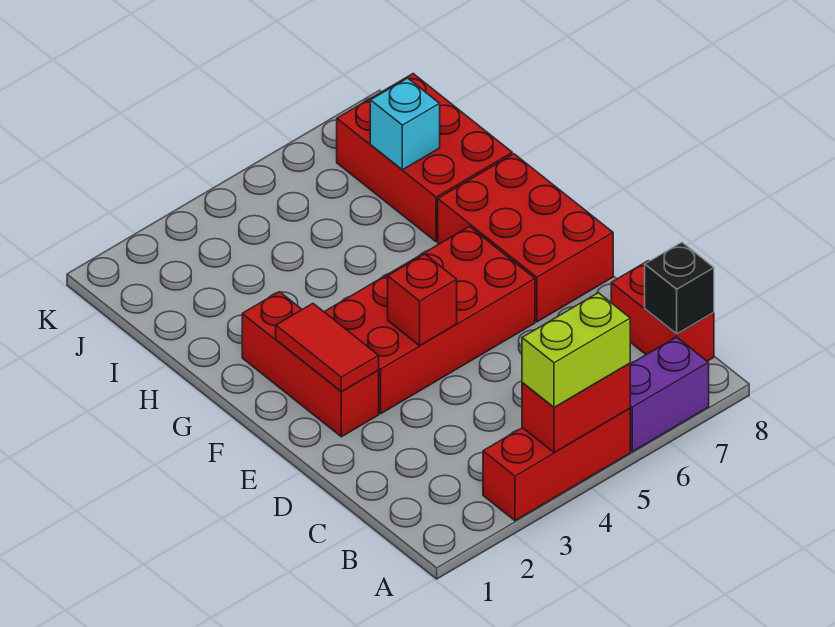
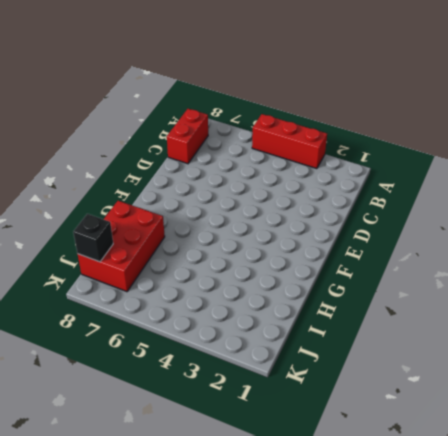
black brick J8 level 2 -> black brick B8 level 2
none -> purple brick A6:A7 level 1
none -> red brick E2:G2 level 1
none -> red brick E3:F6 level 1

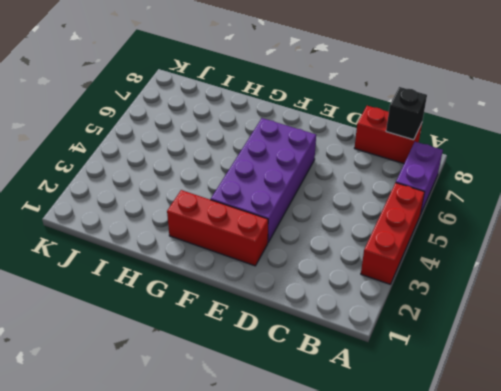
purple brick E3:F6 level 1 -> red brick E3:F6 level 1
none -> red brick E7:G8 level 1
none -> red brick H7:J8 level 1
none -> red brick A4:A5 level 2

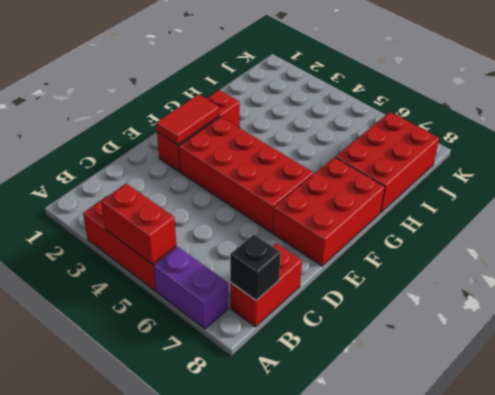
none -> red brick E4 level 2
none -> cyan brick I7 level 2
none -> lime brick A4:A5 level 3

